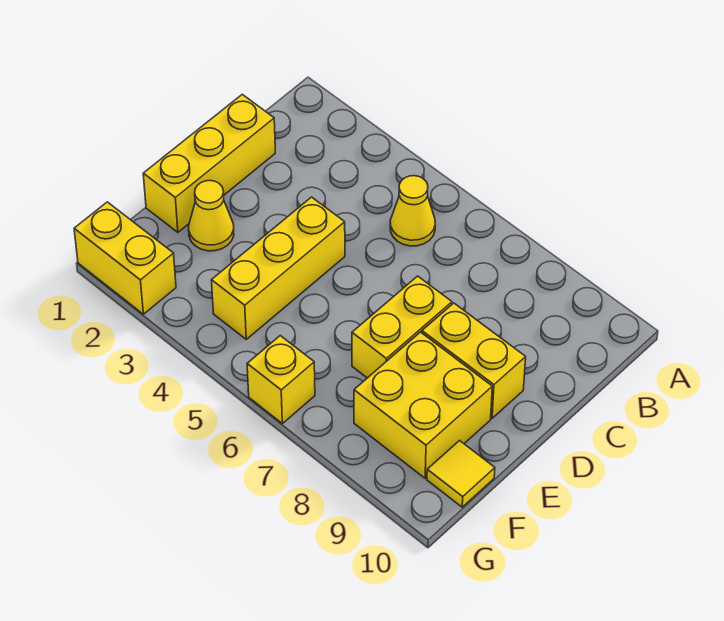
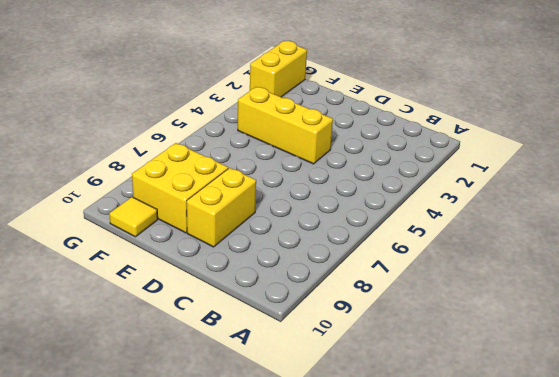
none -> yellow cone B5 level 1
none -> yellow brick C1:E1 level 1

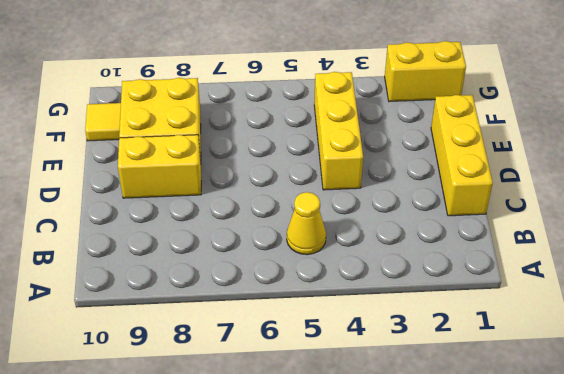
none -> yellow brick D7:E7 level 1
none -> yellow cone E2 level 1

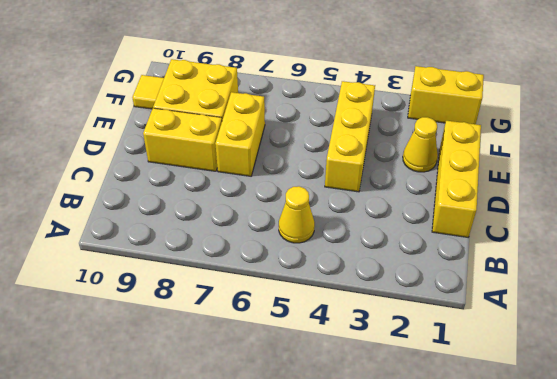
none -> yellow brick G6 level 1

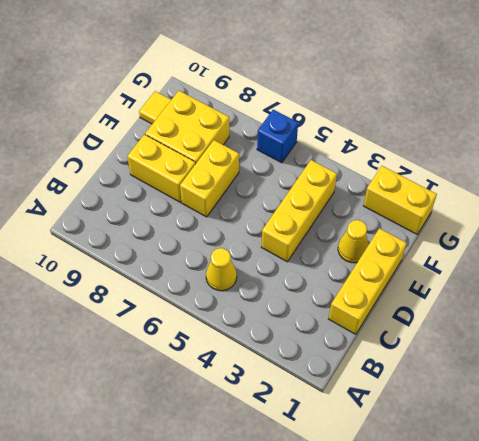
blue brick G6 level 1 -> yellow brick G6 level 1

